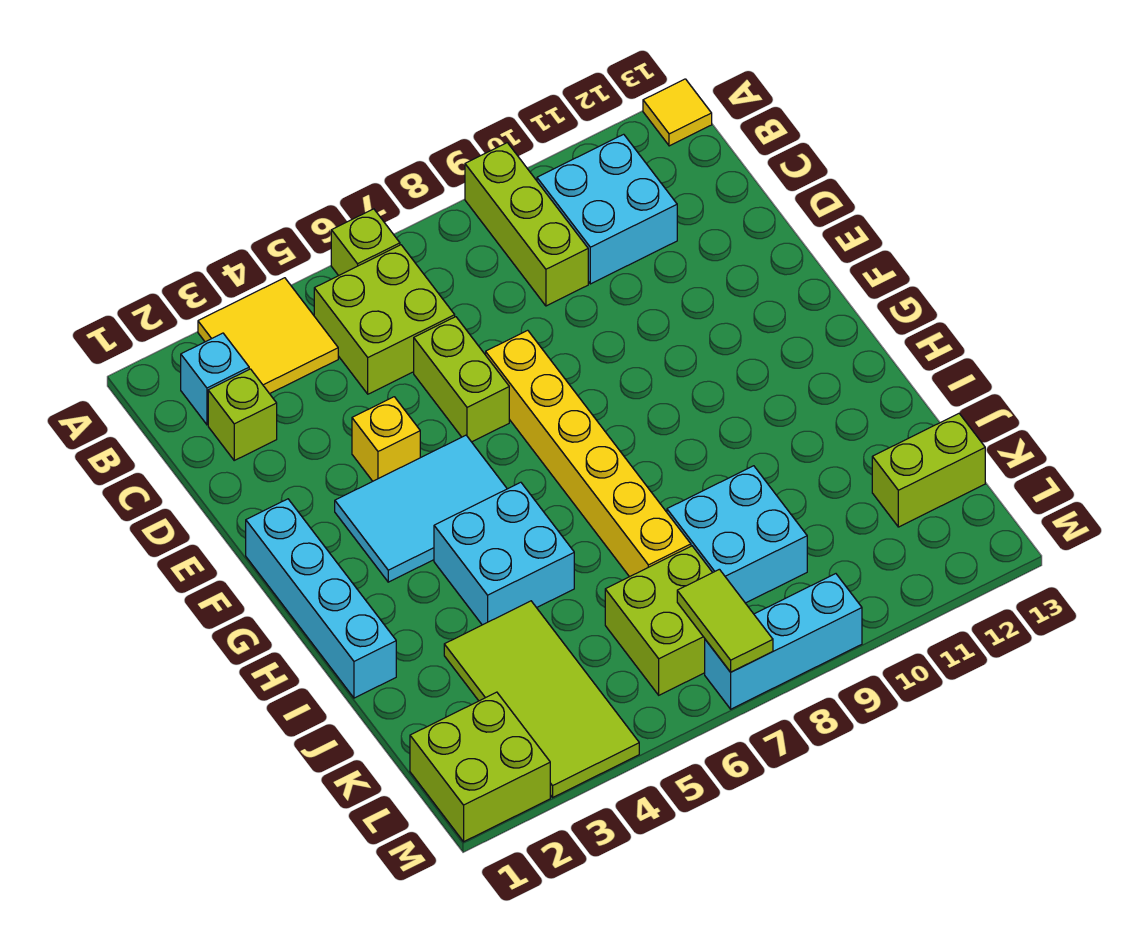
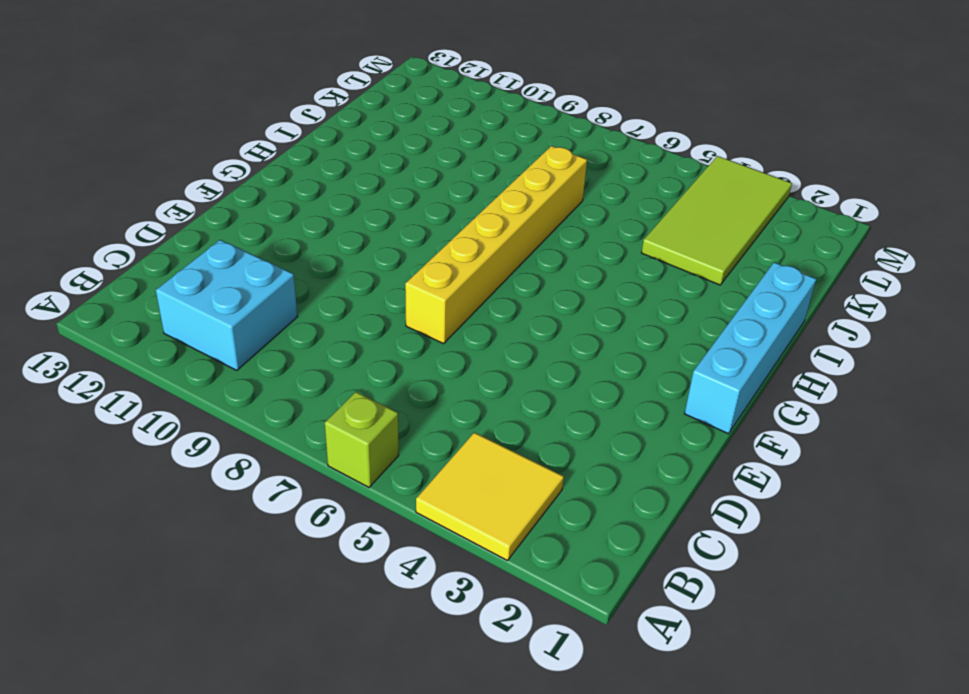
none -> lime brick A9:C9 level 1
none -> yellow tile A13 level 1
none -> cyan brick B2 level 1

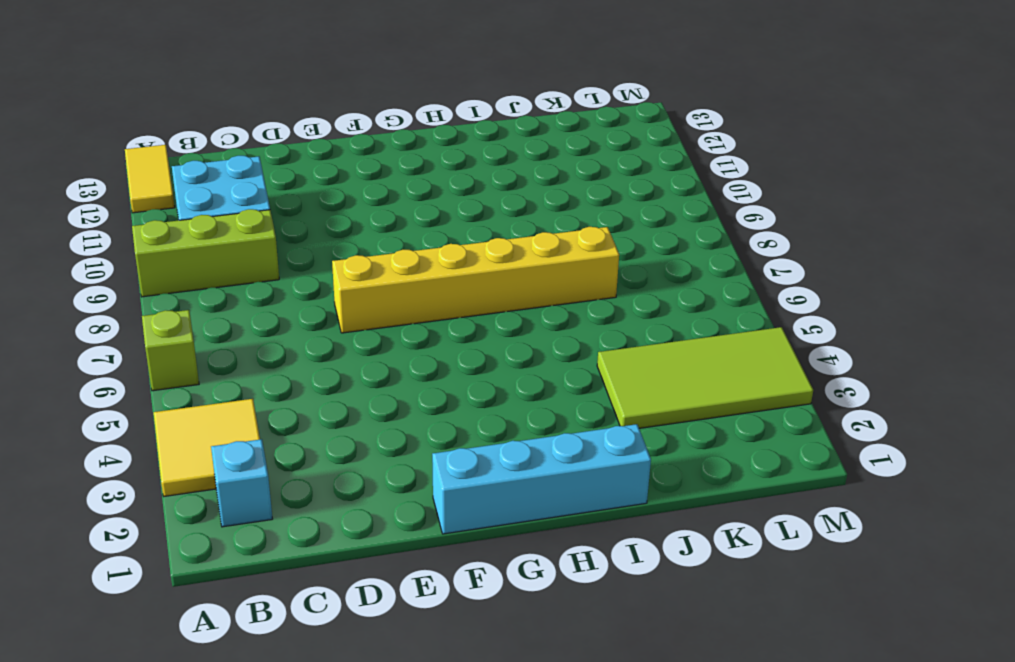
yellow tile A12:A13 level 1 -> yellow tile A13 level 1
none -> lime brick B5:C6 level 1
none -> lime brick C2 level 1
none -> lime brick D6:E6 level 1

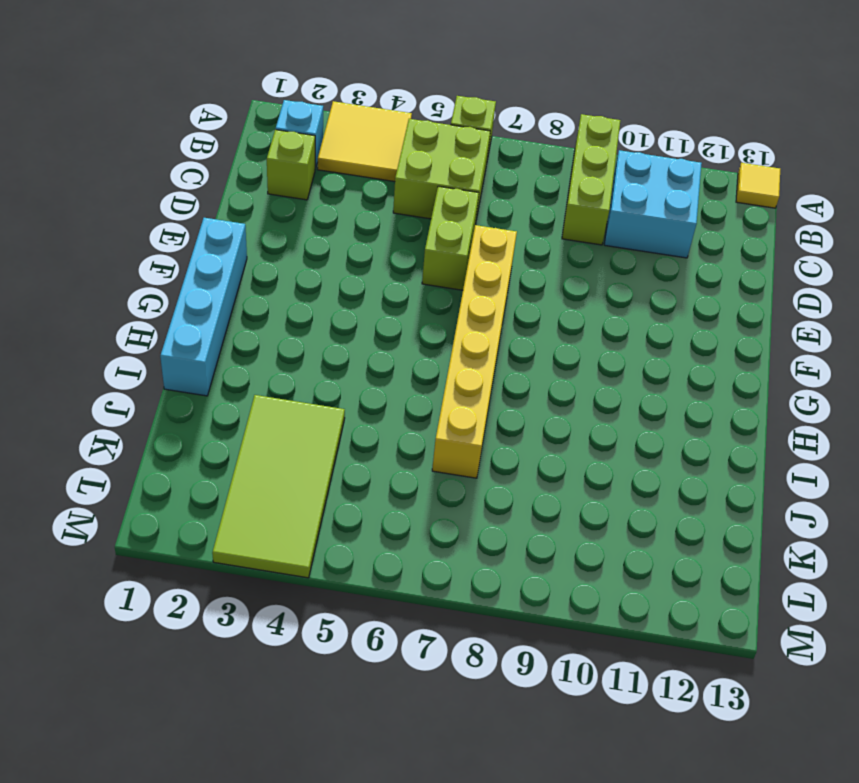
none -> yellow brick E4 level 1
none -> cyan tile F3:G5 level 1
none -> cyan brick H4:I5 level 1

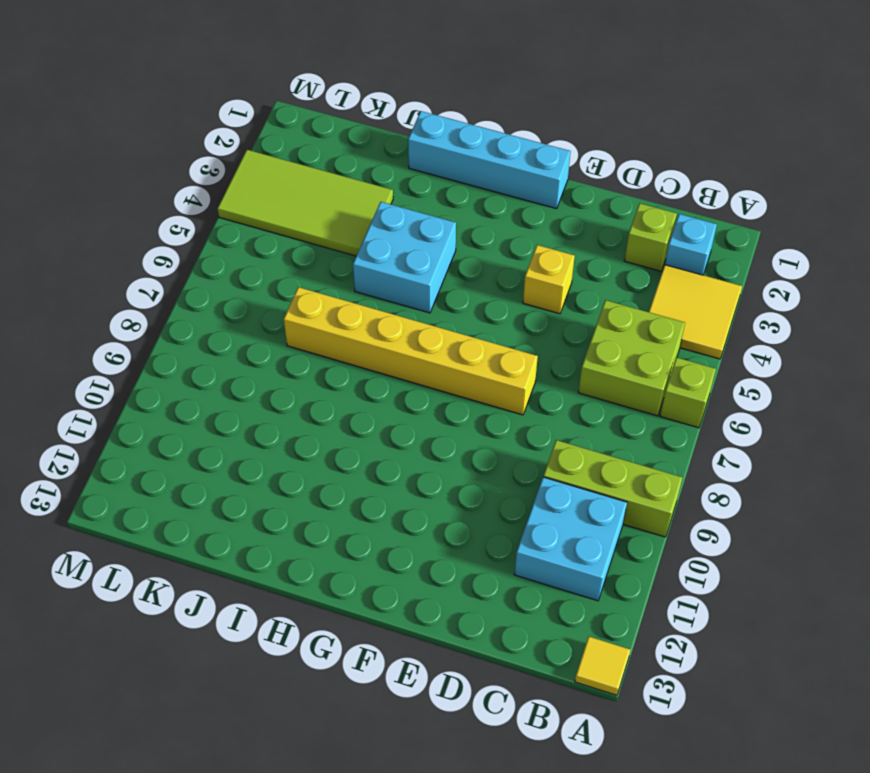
none -> lime brick D6:E6 level 1
none -> cyan tile F3:G5 level 1
none -> cyan brick J8:K9 level 1

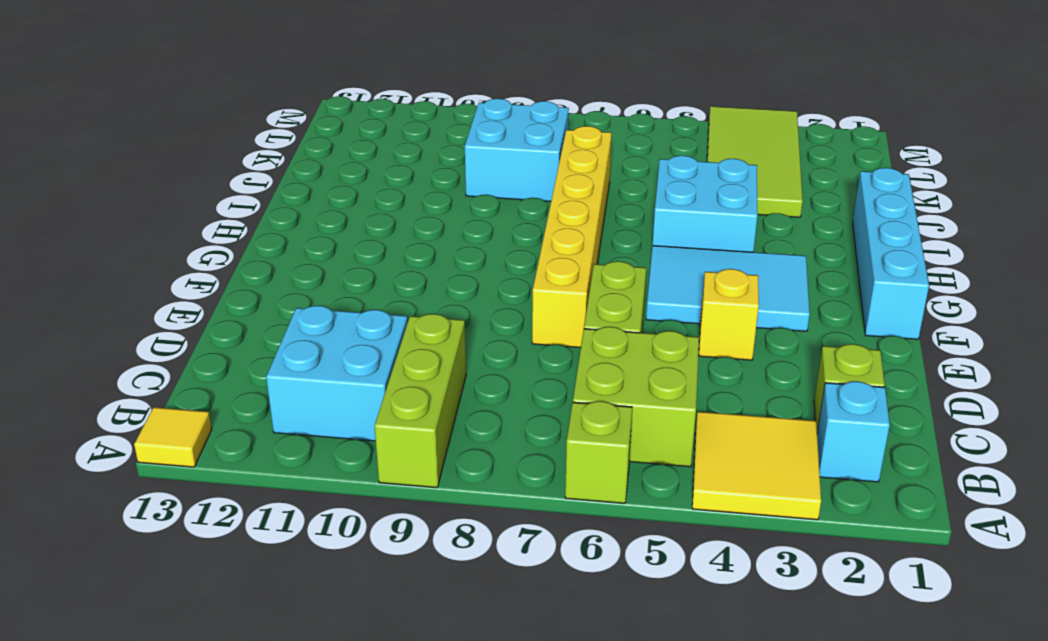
none -> lime brick K6:L7 level 1
none -> lime brick K12:K13 level 1
none -> lime brick L1:M2 level 1

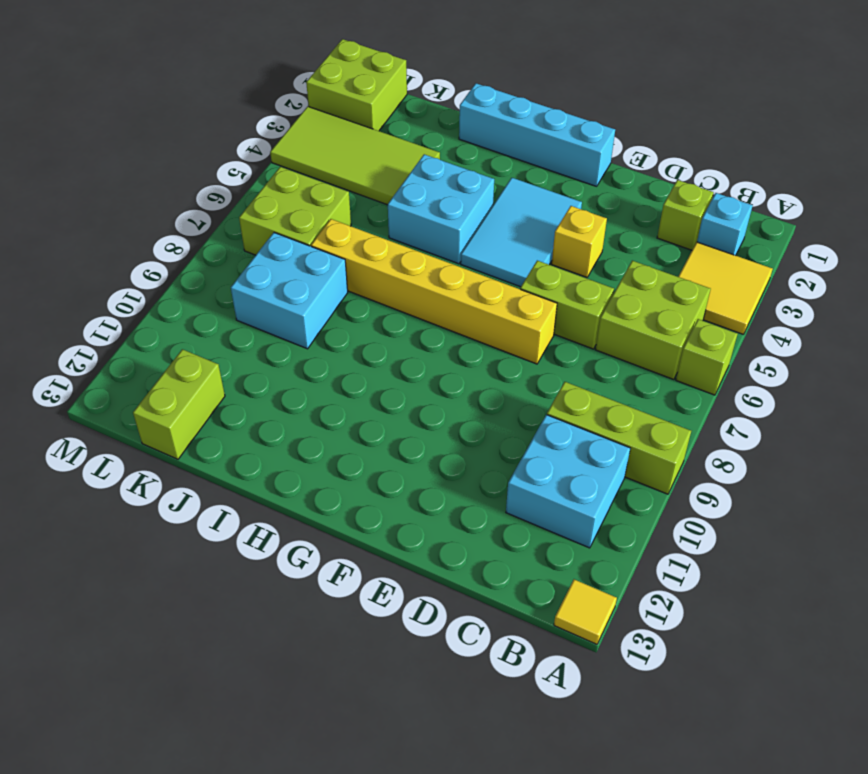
none -> cyan brick M7:M9 level 1
none -> lime tile L7:M7 level 2

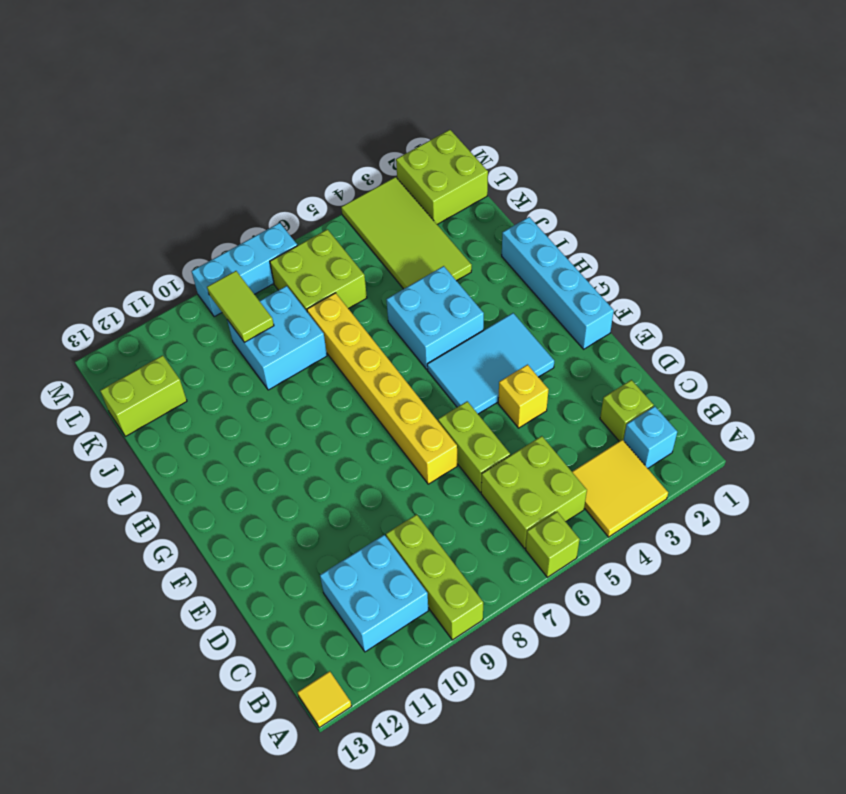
lime tile K9:L9 level 2 -> lime tile L7:M7 level 2

